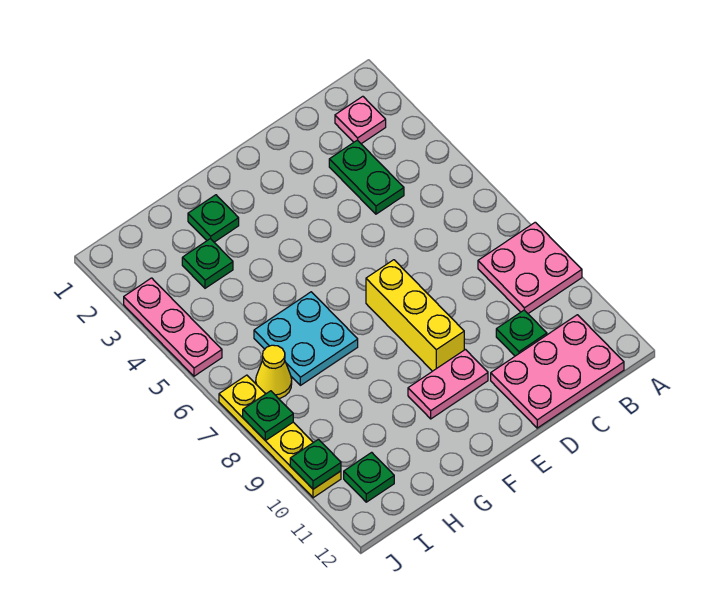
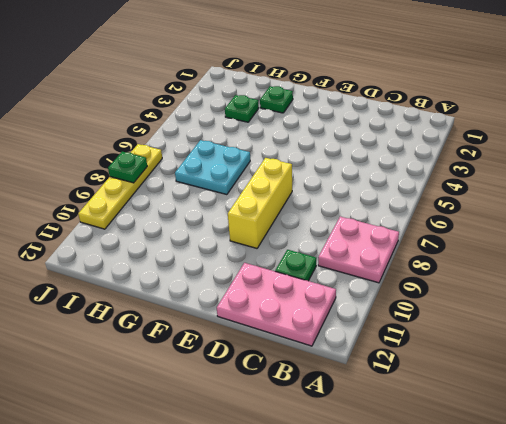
none -> pink plate B2 level 1
none -> green plate C3:C4 level 1
none -> pink plate E10:F10 level 1

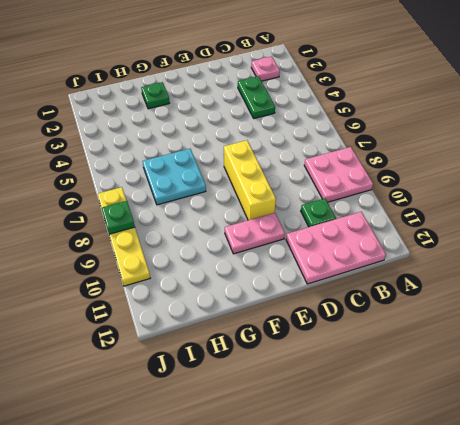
none -> green plate H3 level 1
none -> yellow cone I7 level 1
none -> green plate I11 level 1

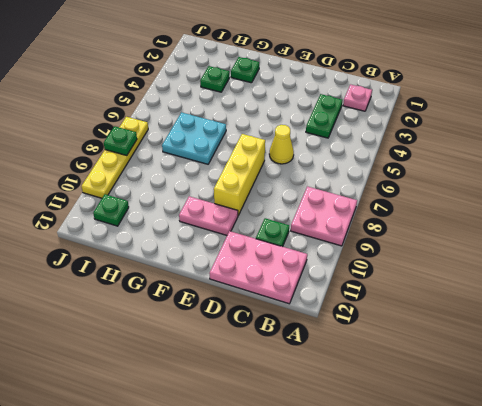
yellow cone D6 level 1 -> yellow cone I7 level 1
none -> pink plate J3:J5 level 1
none -> green plate J10 level 2

